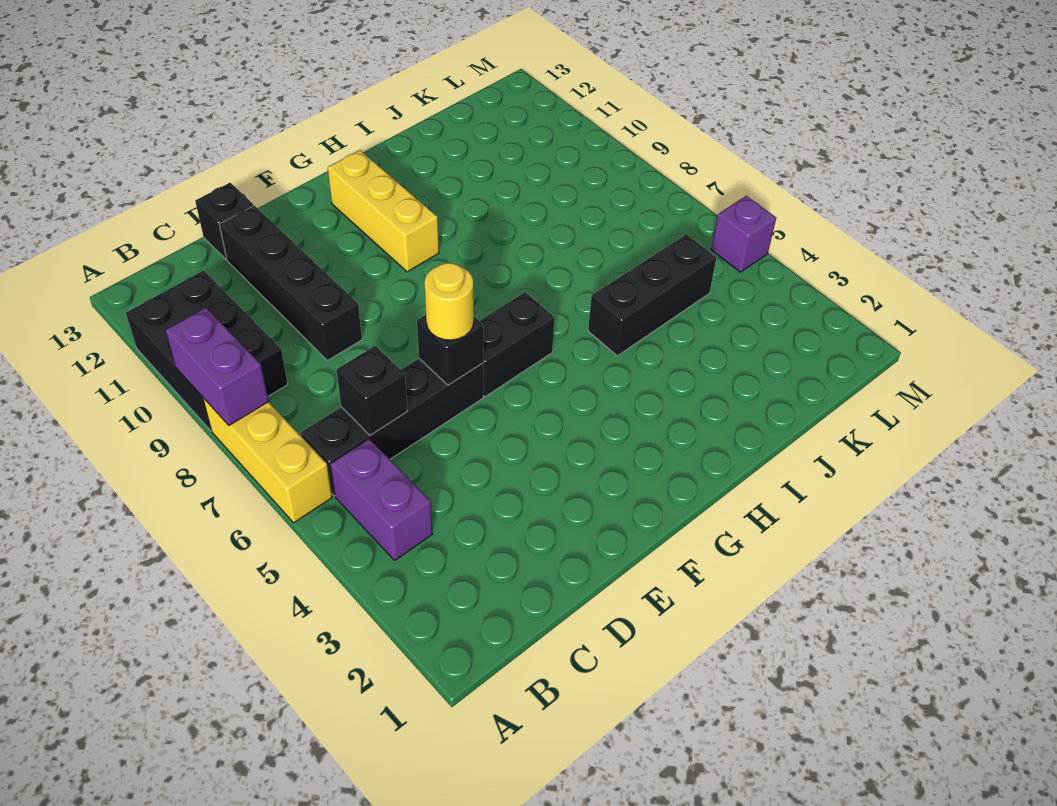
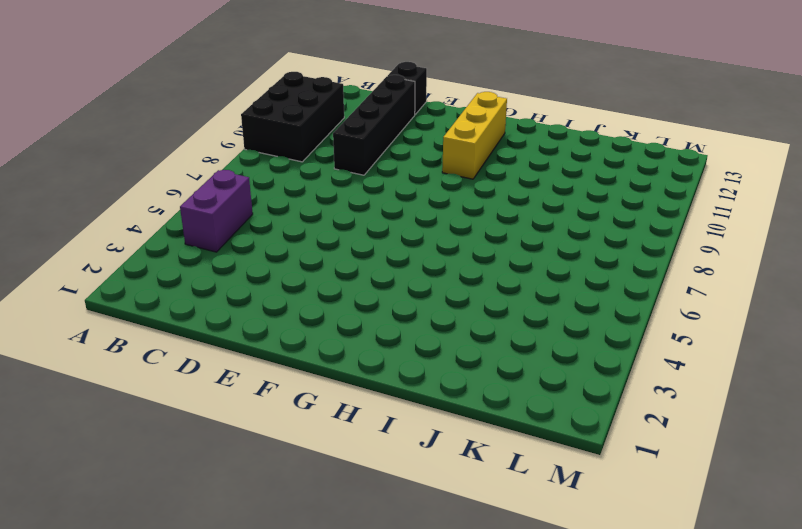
none -> yellow brick A6:A8 level 1
none -> black brick B6:E6 level 1
none -> black brick F6:G6 level 1

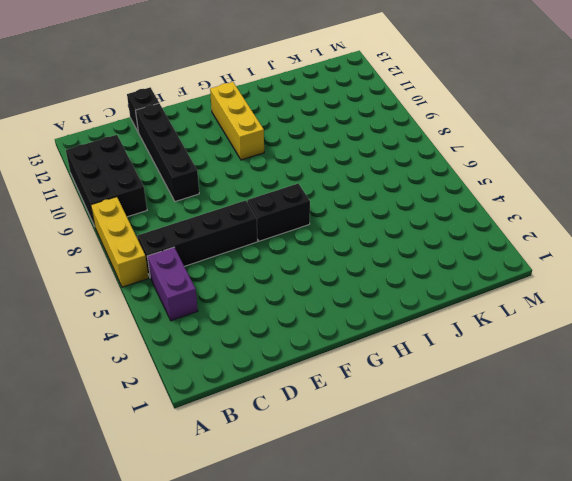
none -> black brick I5:K5 level 1
none -> purple brick M5 level 1
none -> purple brick A8:A9 level 2

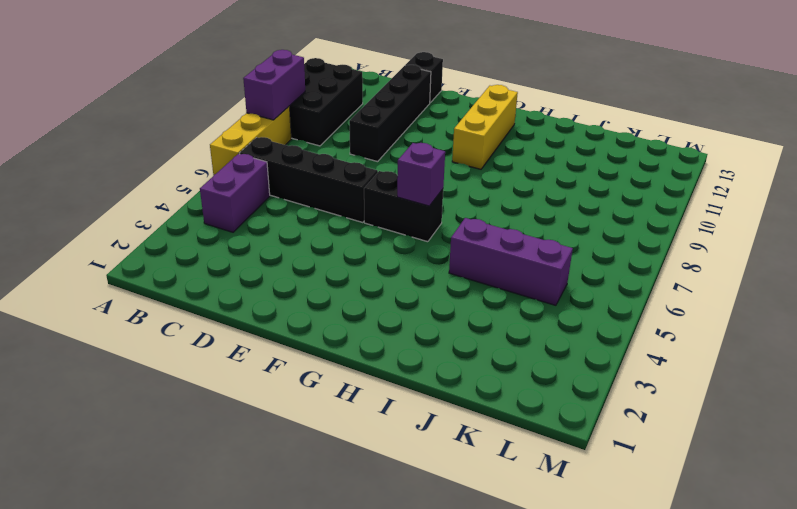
purple brick G6 level 2 -> purple brick M5 level 1
purple brick I5:K5 level 1 -> black brick I5:K5 level 1
none -> black brick C6 level 2
none -> black brick E6 level 2
none -> yellow round brick E6 level 3

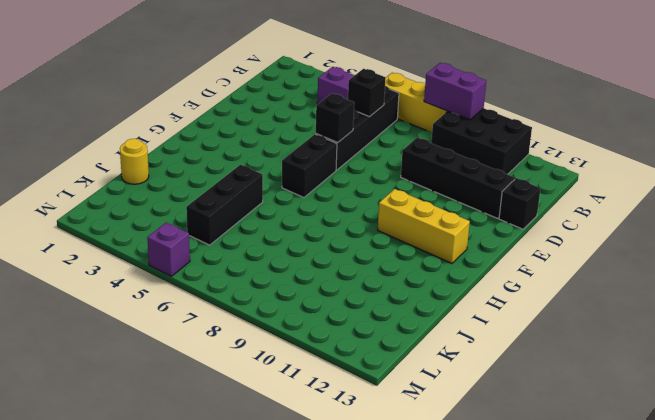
yellow round brick J1 level 1 -> yellow round brick E6 level 3

